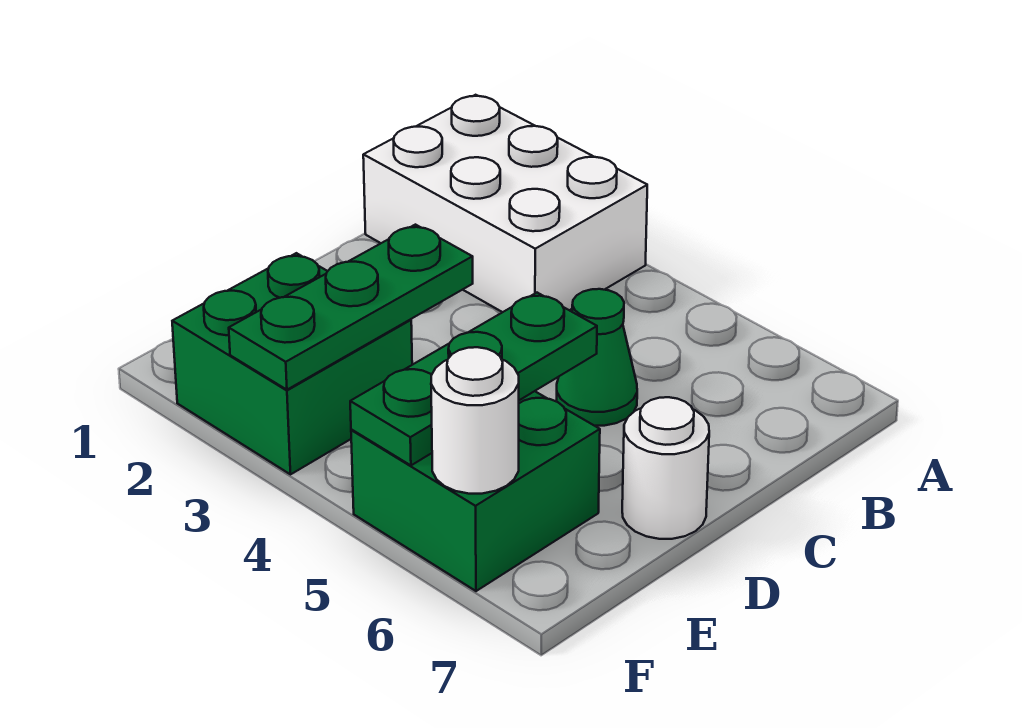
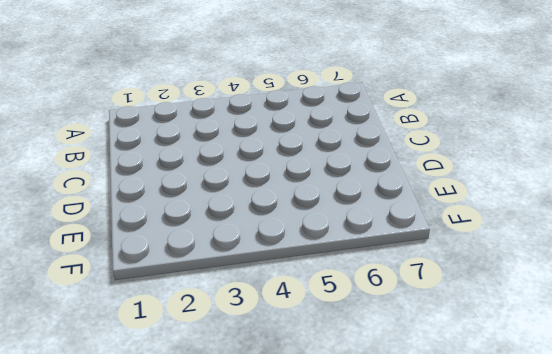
none -> white brick A1:B3 level 1
none -> green cone C5 level 1

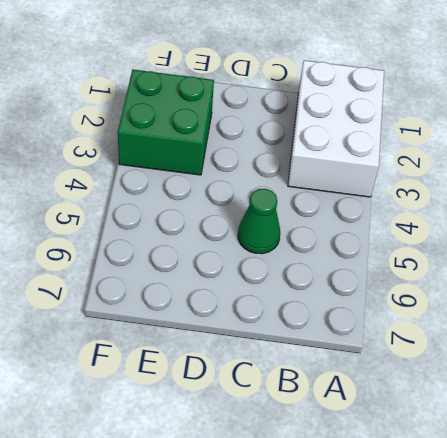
none -> white round brick D7 level 1
none -> green brick E5:F6 level 1

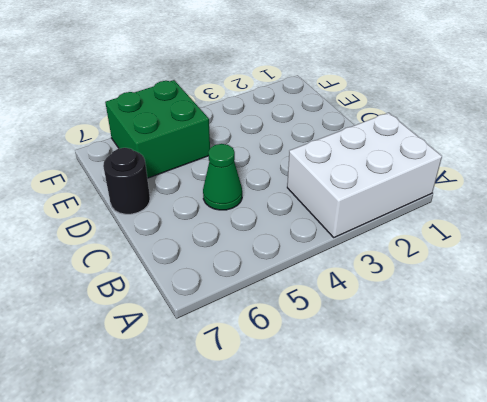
black round brick D7 level 1 -> white round brick D7 level 1
none -> green brick E2:F3 level 1
none -> green plate D3:F3 level 2

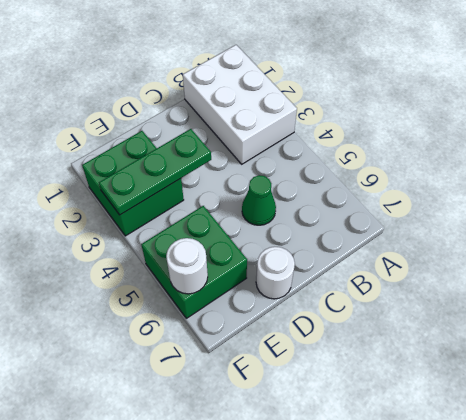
none -> green plate D5:F5 level 2

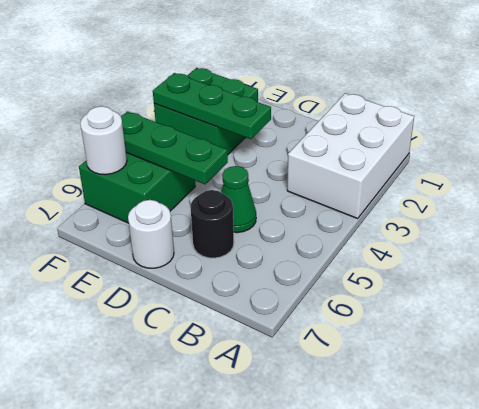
black round brick C6 level 1 -> none

